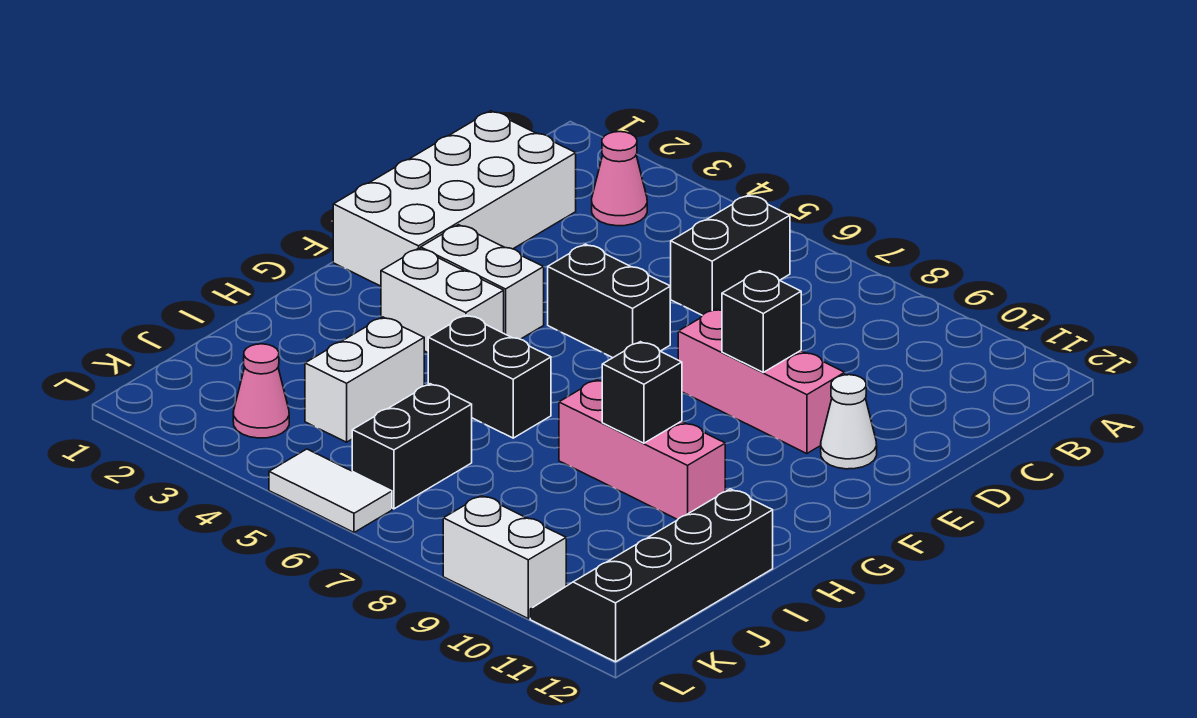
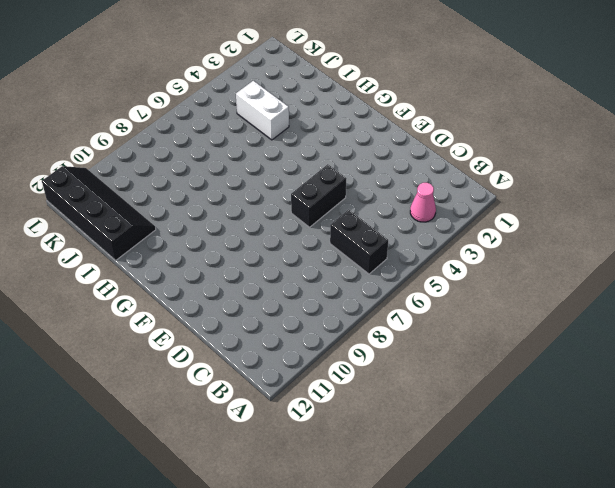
none -> white brick C1:F2 level 1
none -> pink brick E8:E10 level 1
none -> white cone E11 level 1

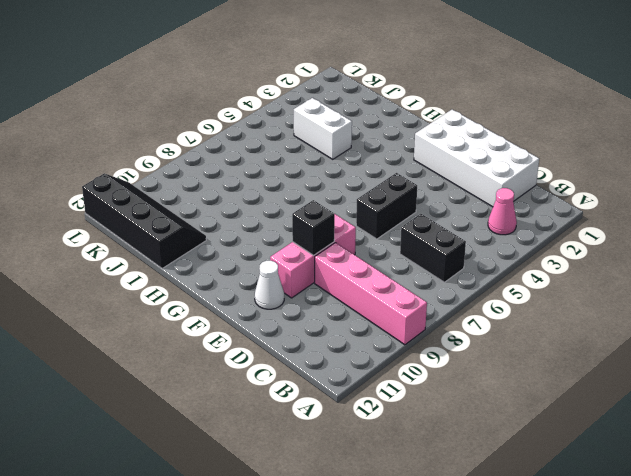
pink brick A9:D9 level 1 -> none
none -> white brick F3:F4 level 1
none -> white brick G3:G4 level 1
none -> black brick H5:H6 level 1

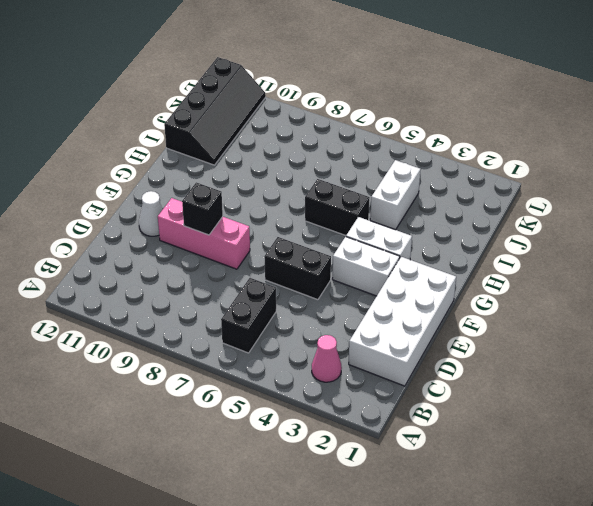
none -> pink brick H8:H10 level 1
none -> black brick J6:K6 level 1
none -> pink cone K3 level 1

